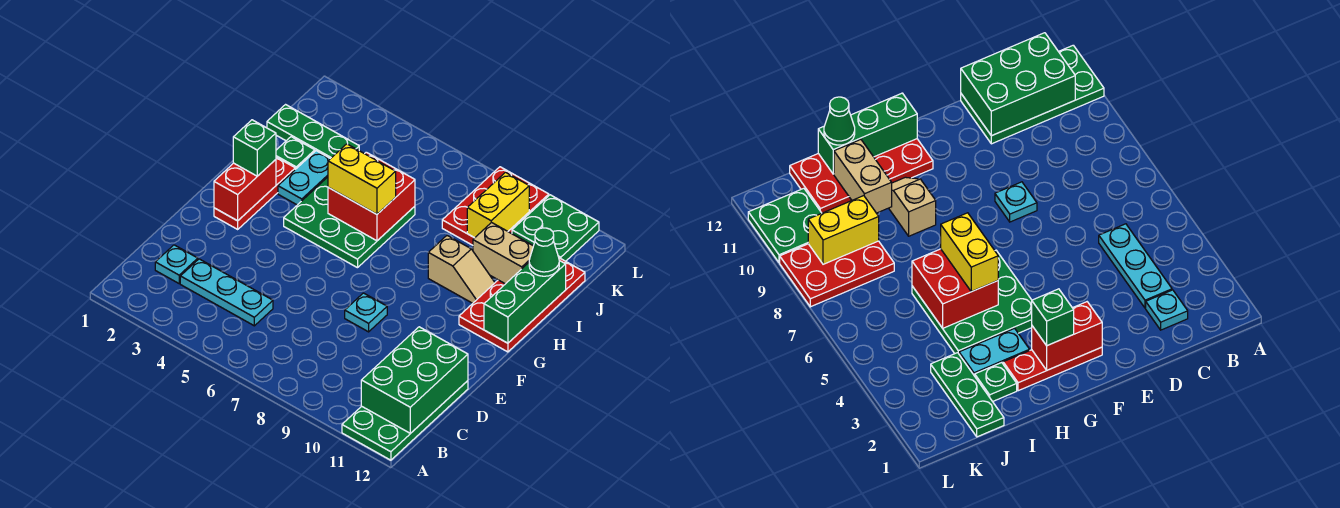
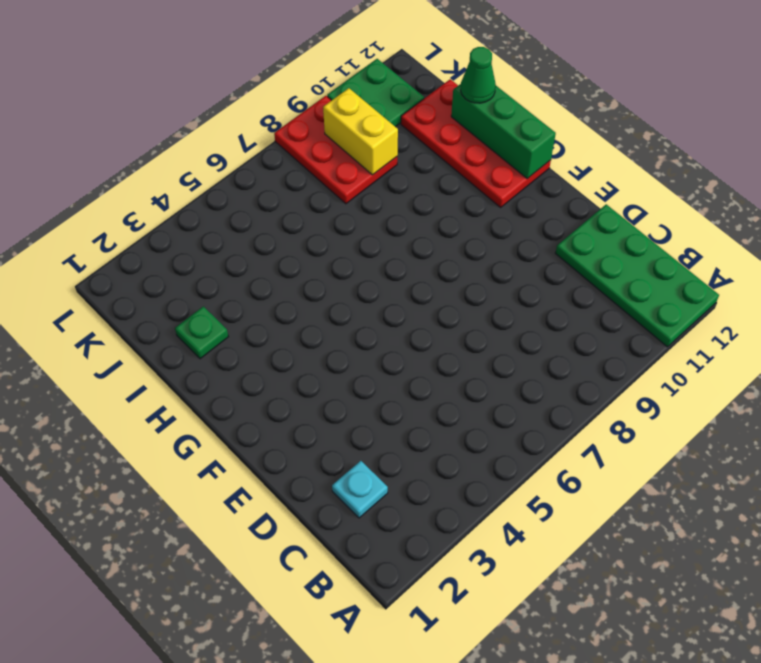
none -> cyan plate C3:C5 level 1
none -> cyan plate E8 level 1
none -> red plate F2:H2 level 1

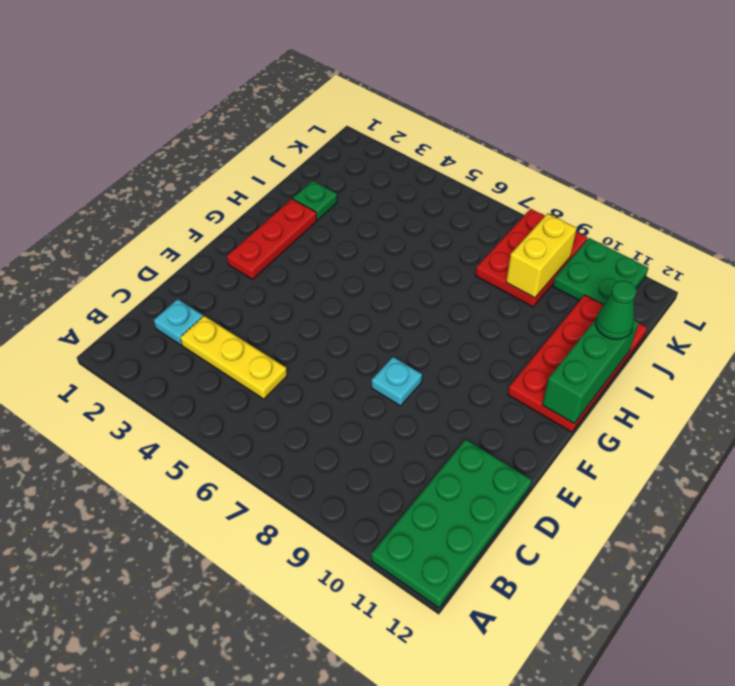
yellow plate C3:C5 level 1 -> cyan plate C3:C5 level 1
none -> green plate G4:I6 level 1
none -> cyan plate H3:I3 level 1
none -> tan slope H9:H10 level 1 top 9

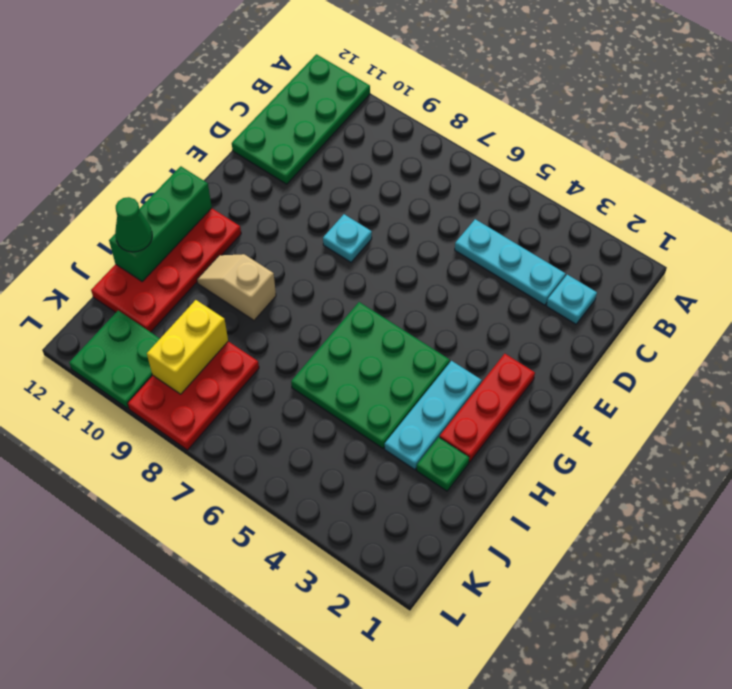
cyan plate G3:I3 level 1 -> cyan plate H3:I3 level 1
none -> green plate J1:J3 level 1
none -> green brick B11:D12 level 2
none -> red brick F2:G2 level 2

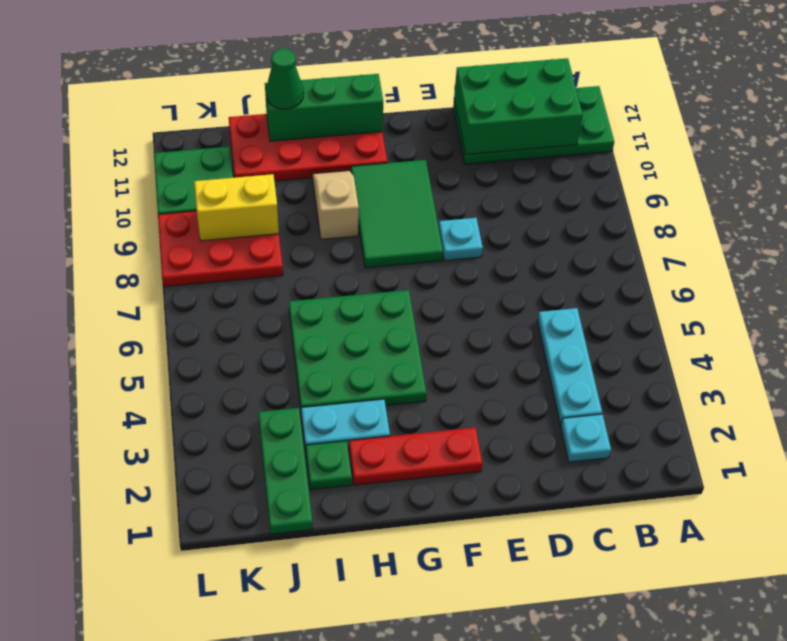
green tile F8:G10 level 1 -> none
none -> red brick F2:G2 level 2
none -> red brick H5:I6 level 2
none -> tan brick I10:I11 level 2

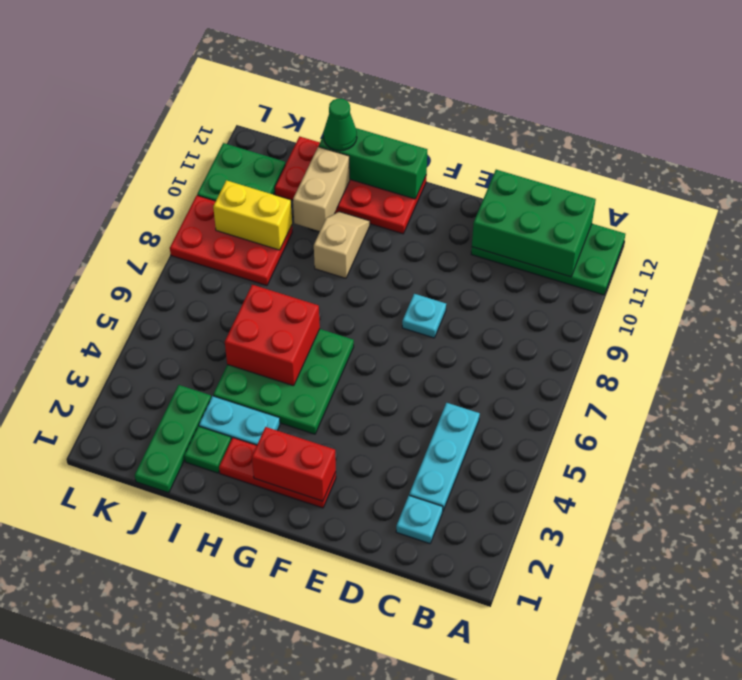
none -> green brick G2 level 3
none -> yellow brick H5:H6 level 3

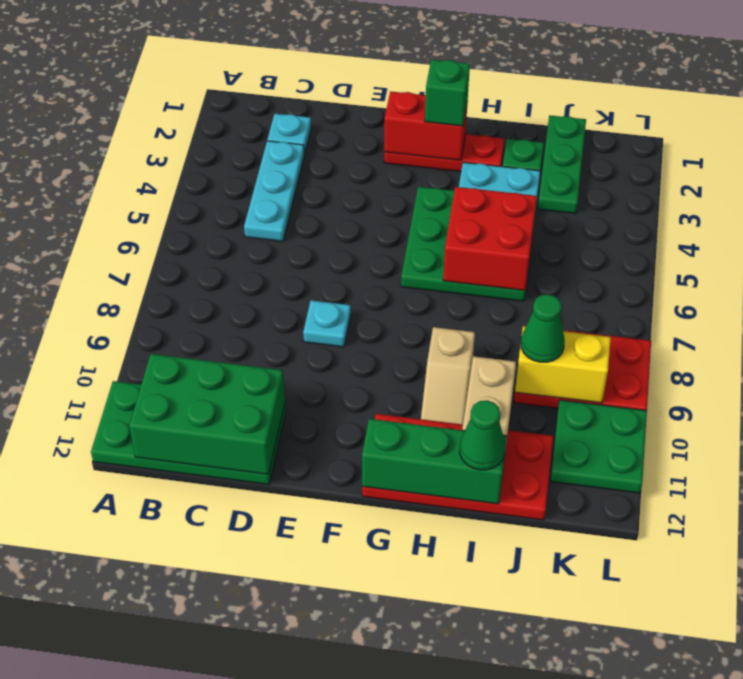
green cone J9 level 3 -> none
none -> yellow brick H5:H6 level 3

